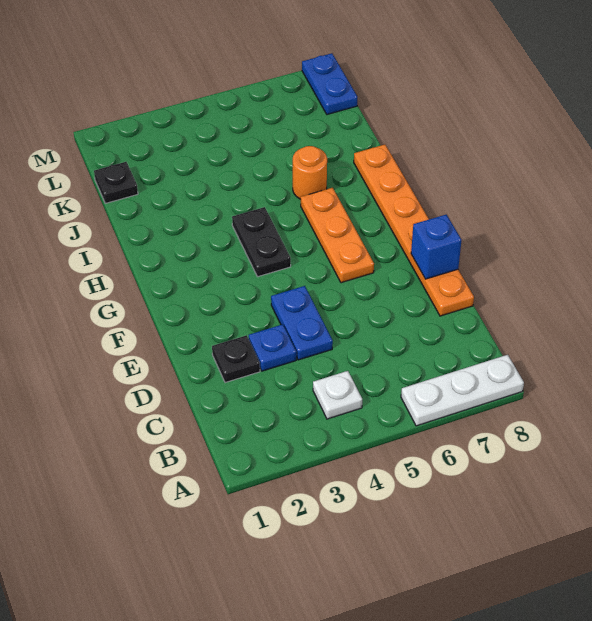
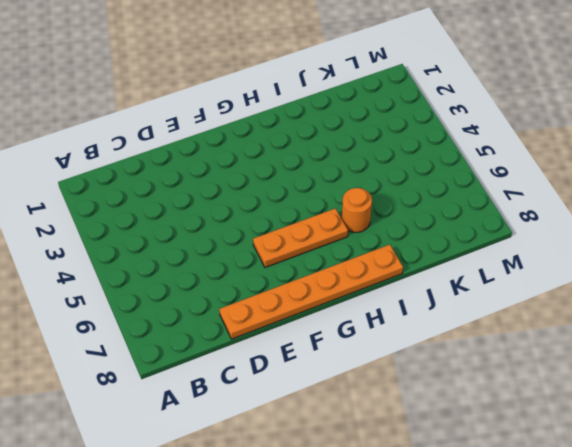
none -> white plate A6:A8 level 1
none -> white plate B4 level 1
none -> black plate D2 level 1

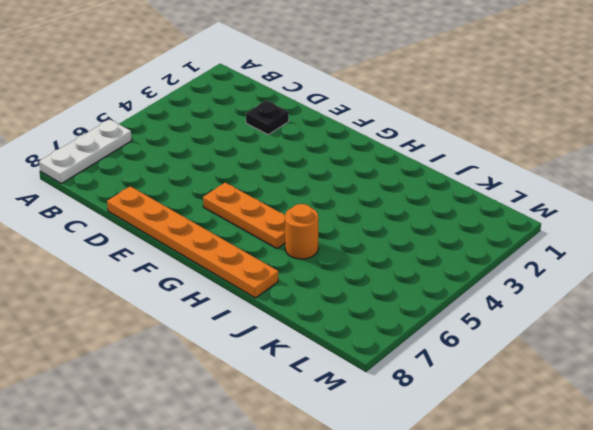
none -> white plate B4 level 1
none -> blue plate D3 level 1
none -> blue plate D4:E4 level 1

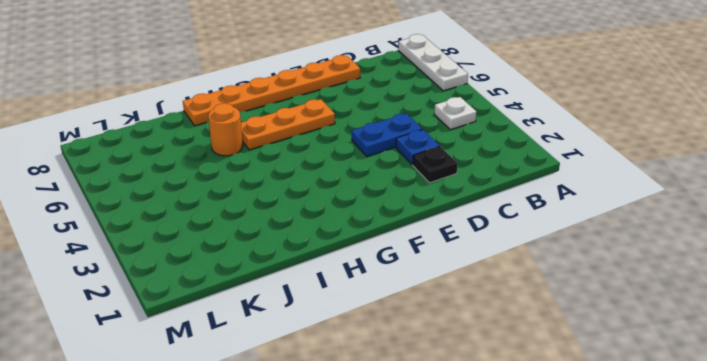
none -> black plate G4:H4 level 1
none -> black plate K1 level 1
none -> blue plate L8:M8 level 1

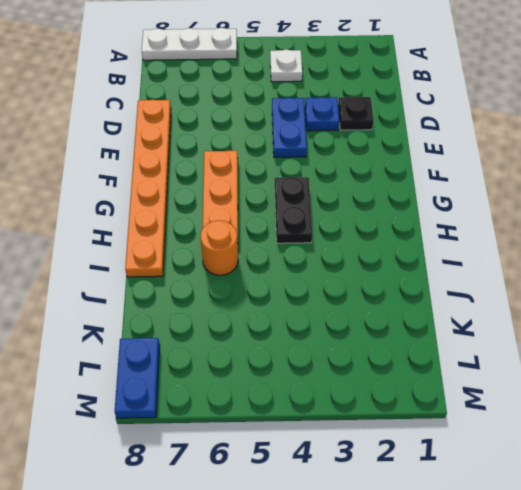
none -> black plate K1 level 1
none -> blue brick E8 level 2

